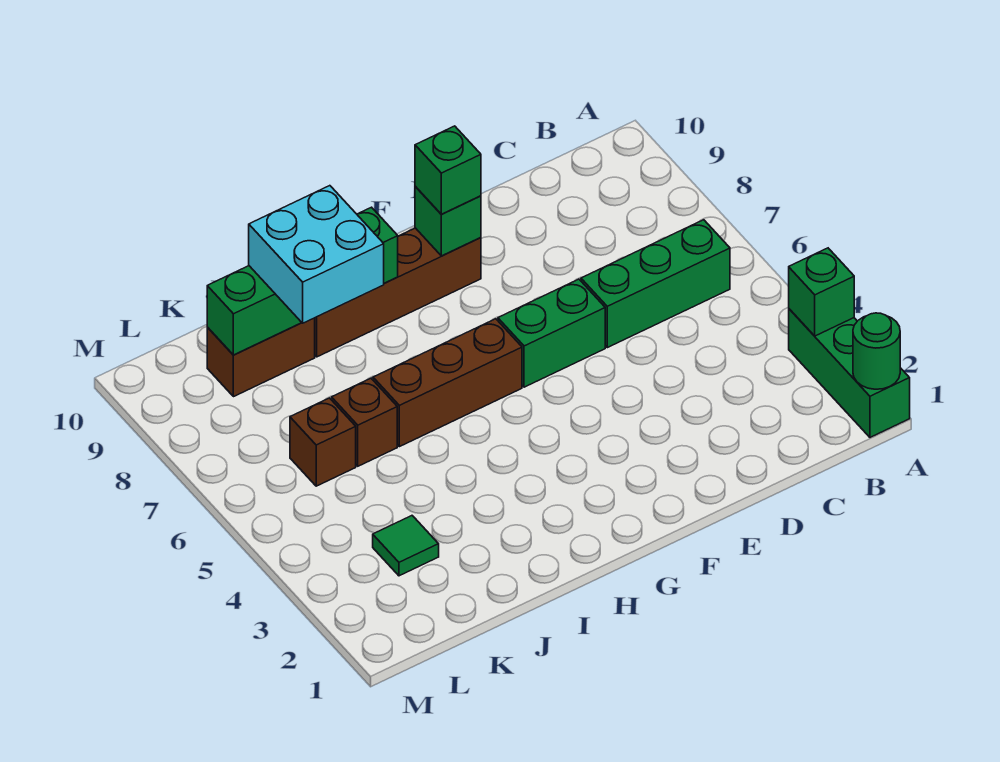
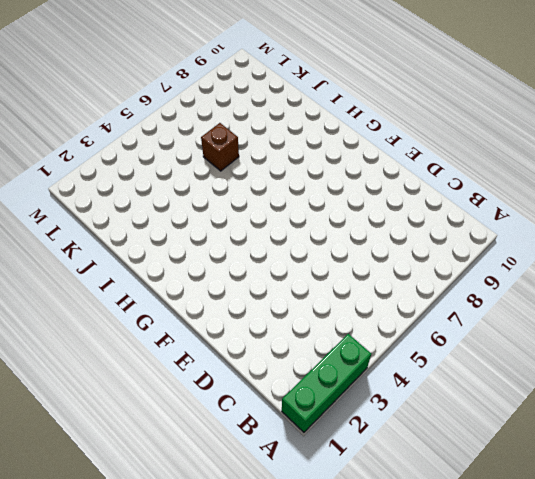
none -> green brick B6:D6 level 1
none -> green brick E6:F6 level 1
none -> brown brick F9:I9 level 1

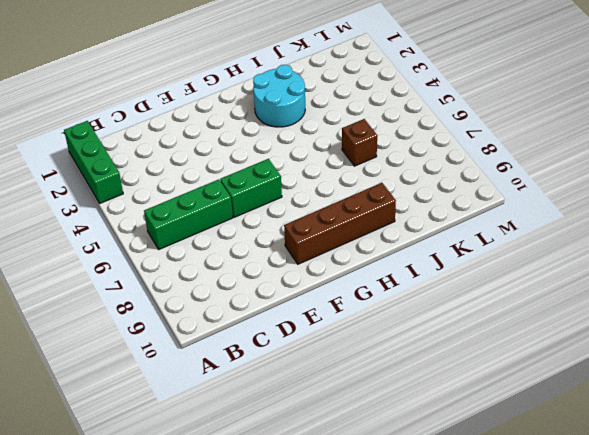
cyan round brick H2:I3 level 1 -> none
none -> brown brick G6:I6 level 1
none -> brown brick J9:K9 level 1
none -> green tile K3 level 1

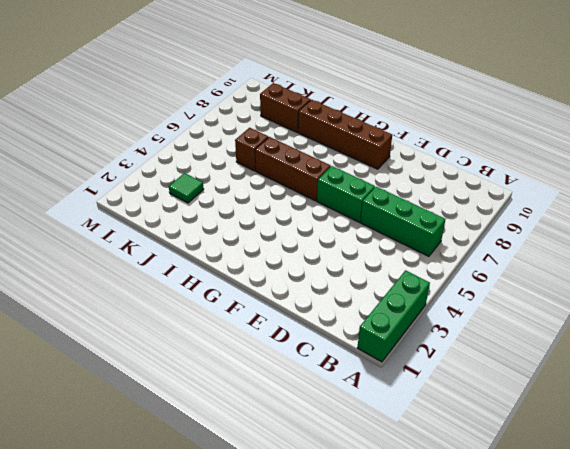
none -> brown brick K6 level 1
none -> green round brick A1 level 2
none -> green brick A3 level 2

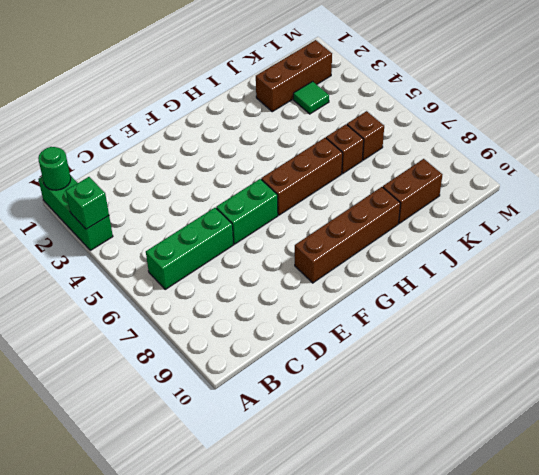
brown brick J2:L2 level 1 -> none
none -> green brick F9 level 2
none -> green brick H9:K9 level 2
none -> green brick F9 level 3

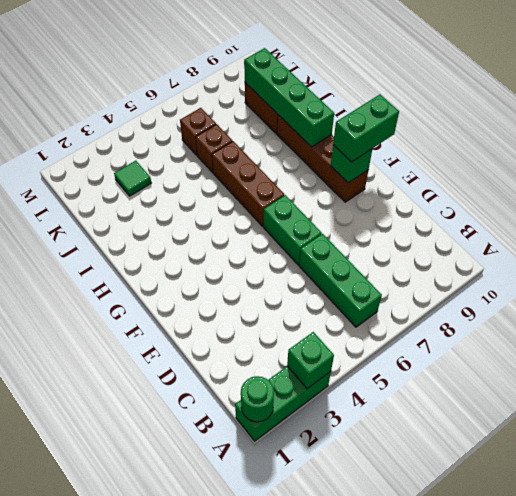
green brick F9:F10 level 3 -> green brick F9 level 3
none -> cyan brick I8:J9 level 3

